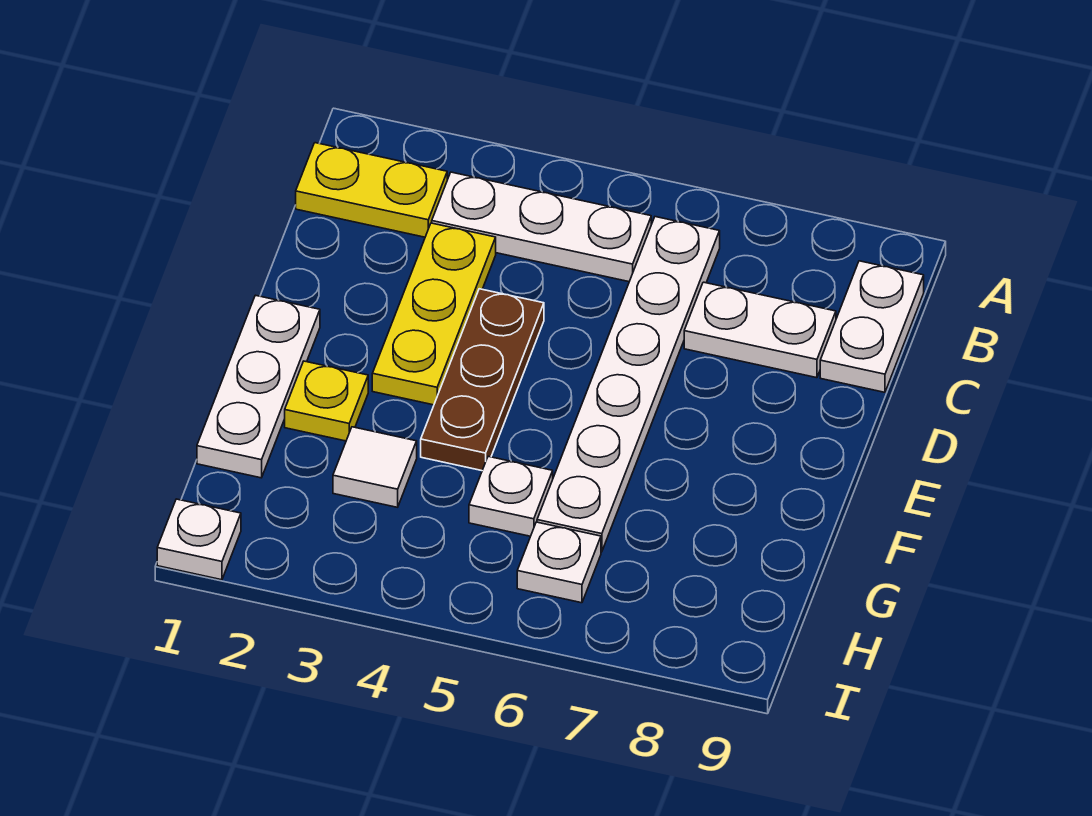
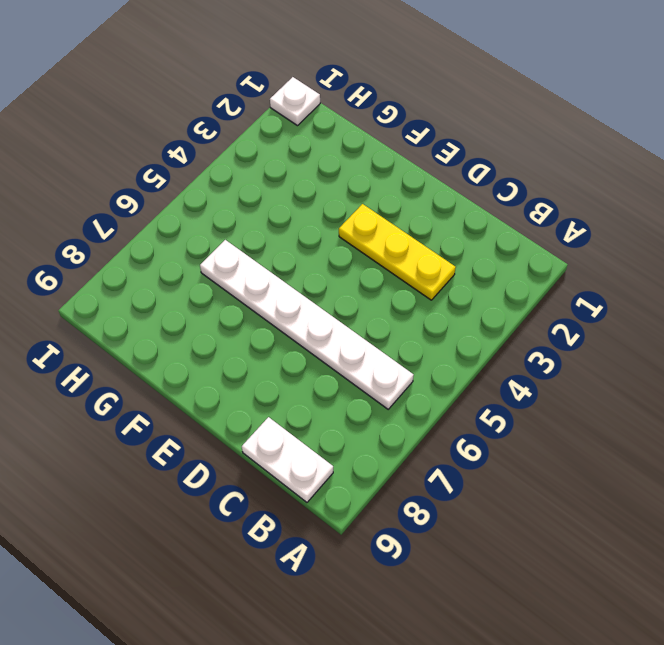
none -> yellow plate B1:B2 level 1
none -> white plate B3:B5 level 1
none -> white plate C7:C8 level 1

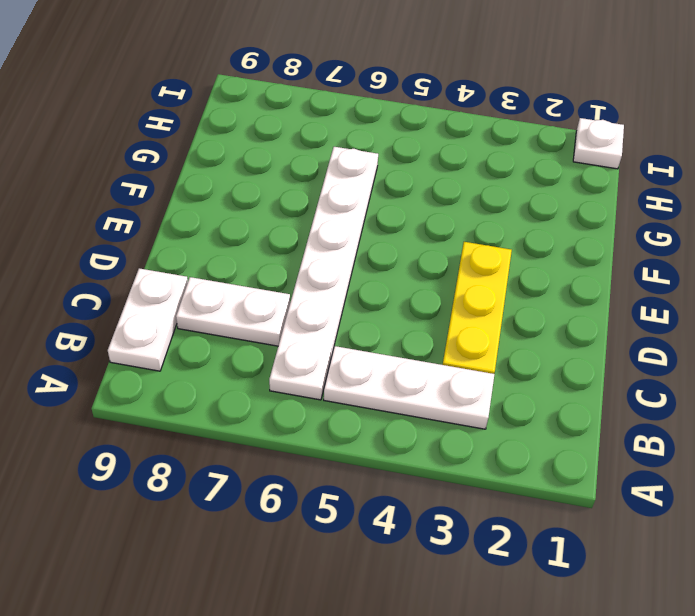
none -> yellow plate B1:B2 level 1
none -> brown plate D4:F4 level 1
none -> white plate E1:G1 level 1

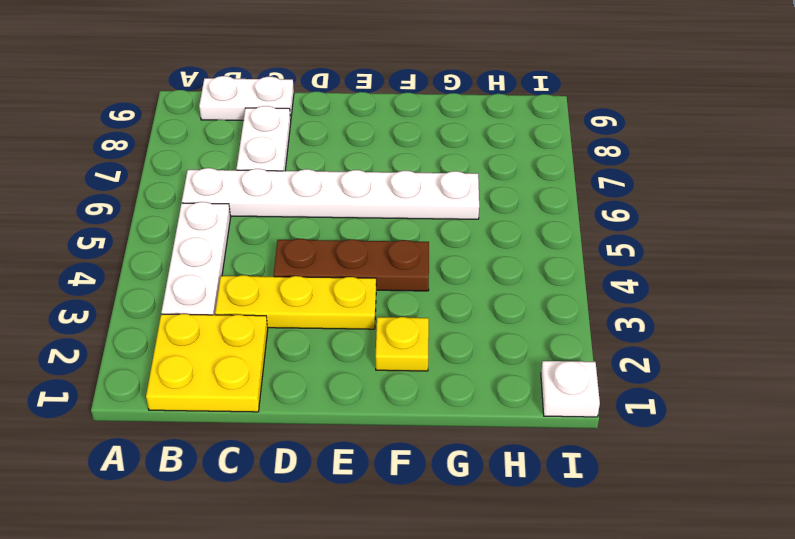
yellow plate B1:C2 level 1 -> yellow plate B1:B2 level 1
none -> white plate E1:G1 level 1
none -> white tile G3 level 1
none -> white plate G5 level 1

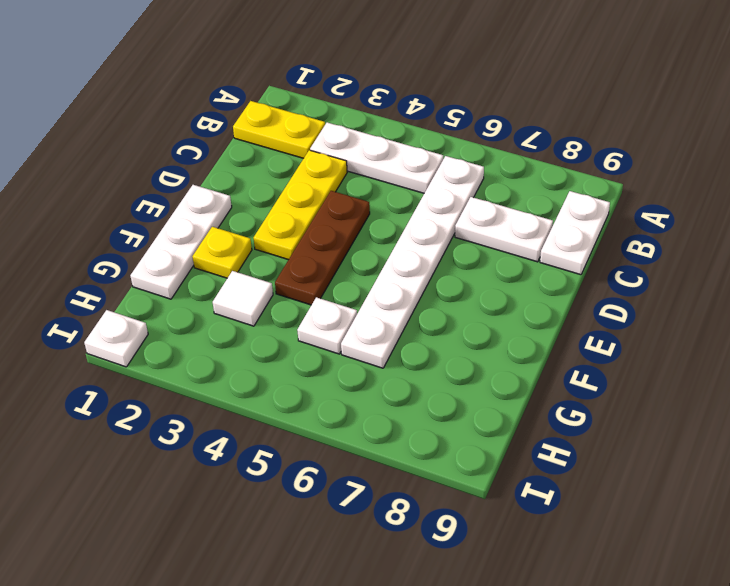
none -> white plate H6 level 1

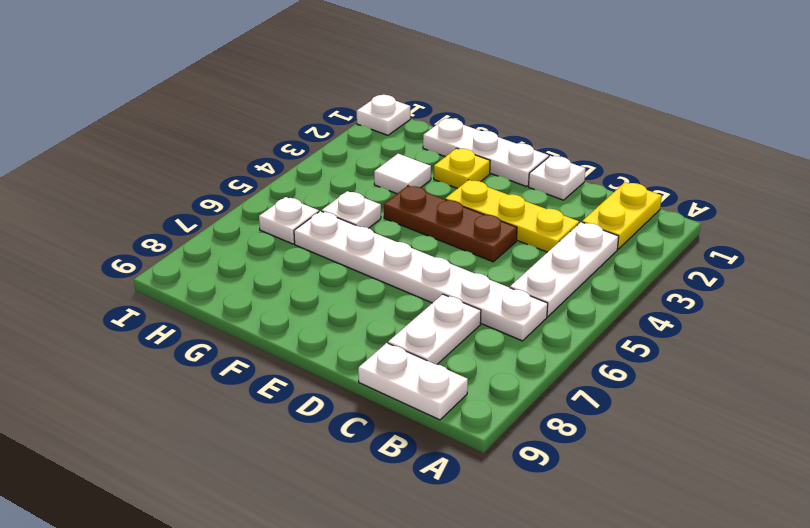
white plate D1 level 1 -> none

